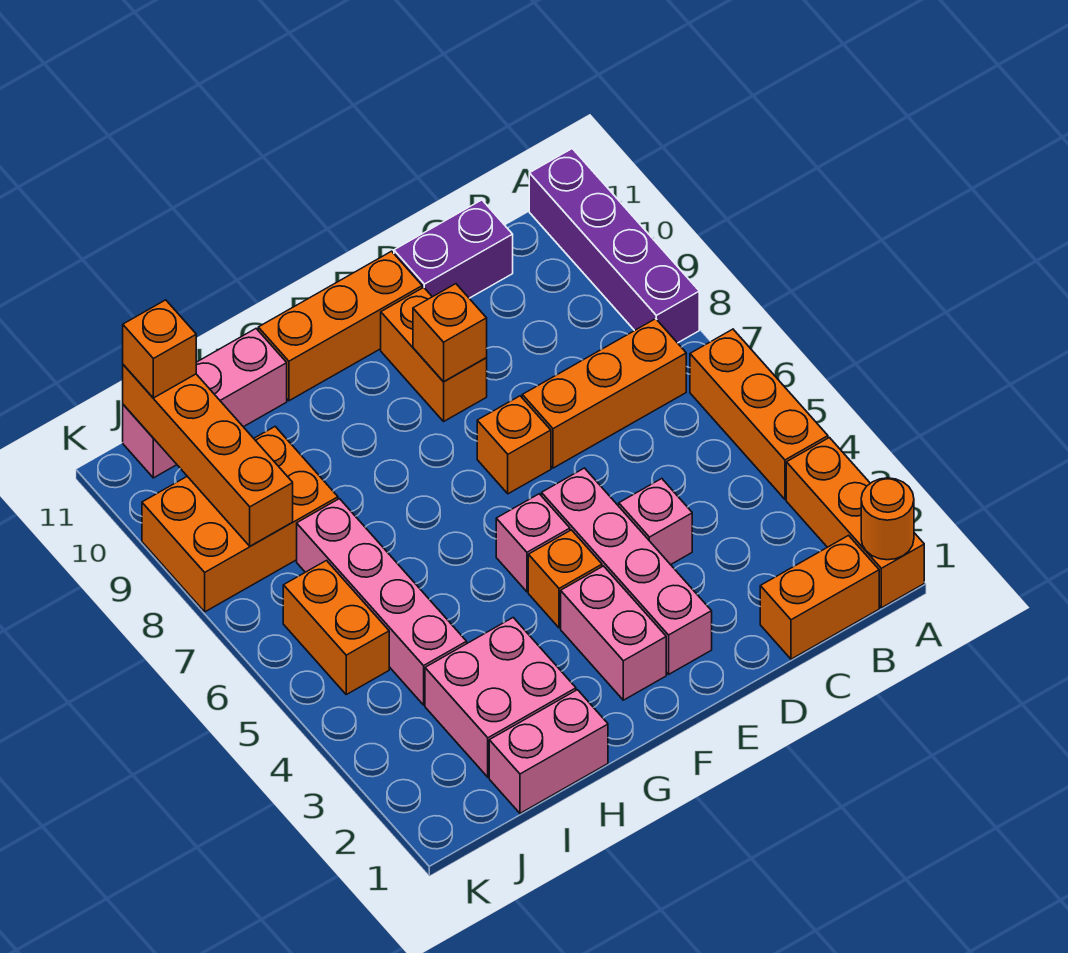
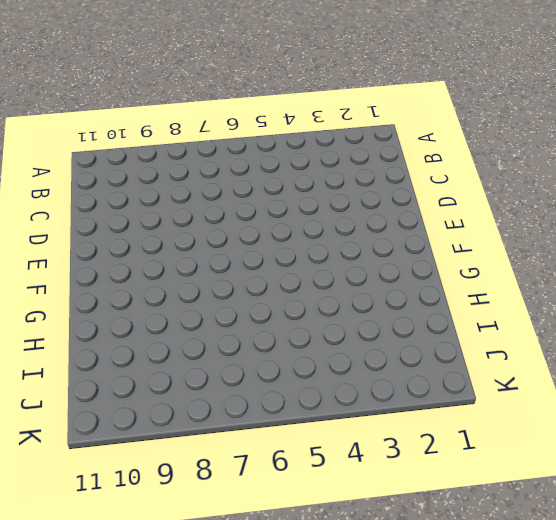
none -> orange brick A1:A3 level 1
none -> orange brick A4:A6 level 1
none -> purple brick A8:A11 level 1

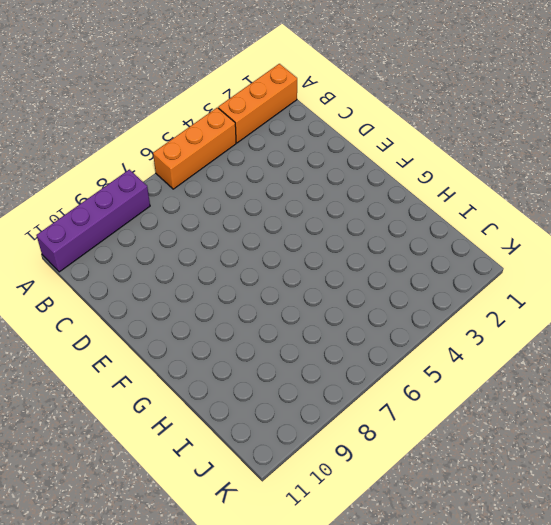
none -> orange brick B1:C1 level 1
none -> orange brick B7:D7 level 1
none -> purple brick C11:D11 level 1

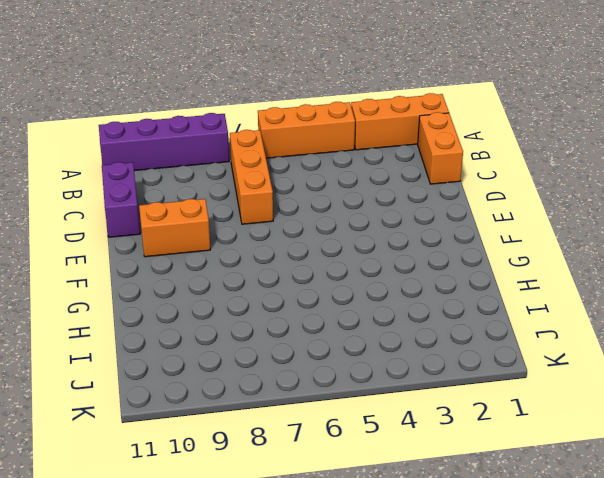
none -> pink brick D4 level 1
none -> pink brick E2:E5 level 1
none -> orange brick E7 level 1

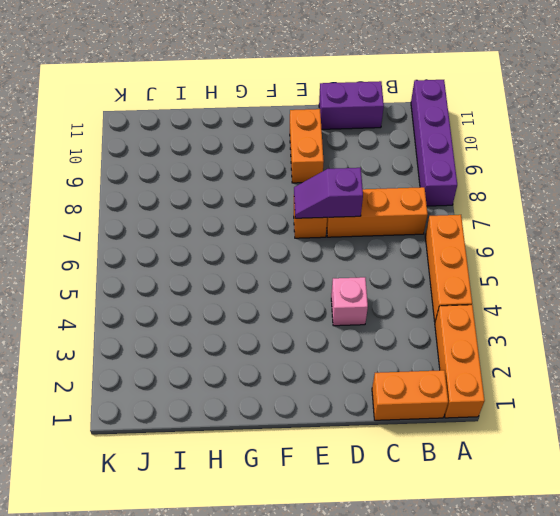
purple slope D7:E7 level 2 top D -> none
none -> pink brick E2:E5 level 1
none -> orange brick E11:G11 level 1
none -> pink brick F2:F3 level 1

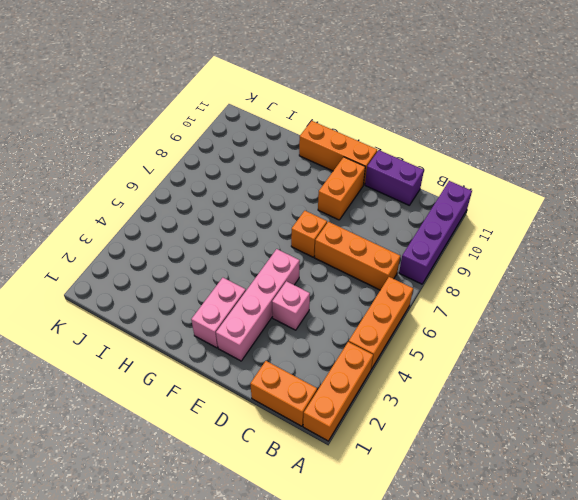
none -> orange brick F4 level 1
none -> pink brick F5 level 1
none -> pink brick H1:I1 level 1

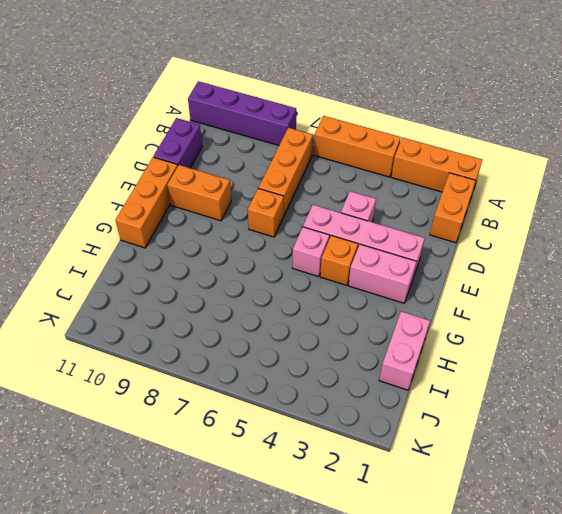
none -> pink brick H2:I3 level 1
none -> pink brick H11:J11 level 1
none -> pink brick I4:I7 level 1

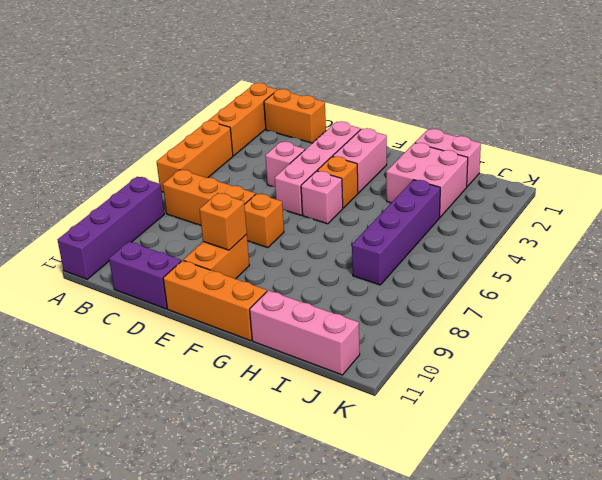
purple brick I4:I7 level 1 -> pink brick I4:I7 level 1
none -> orange brick I8:K9 level 1
none -> orange brick J5:J6 level 1
none -> orange round brick A1 level 2

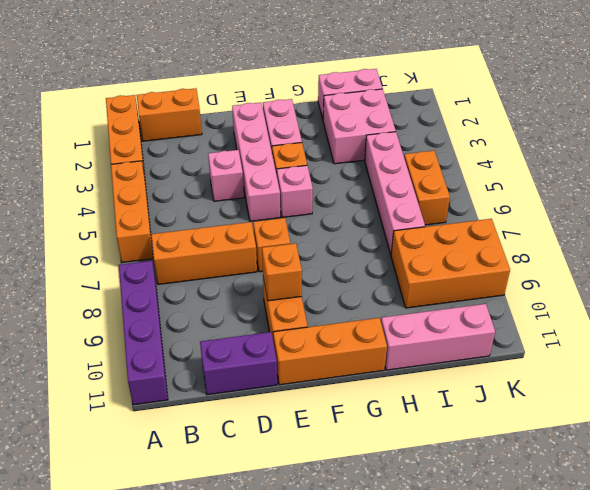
none -> orange round brick A1 level 2
none -> orange brick J8:J11 level 2
none -> orange brick J11 level 3

